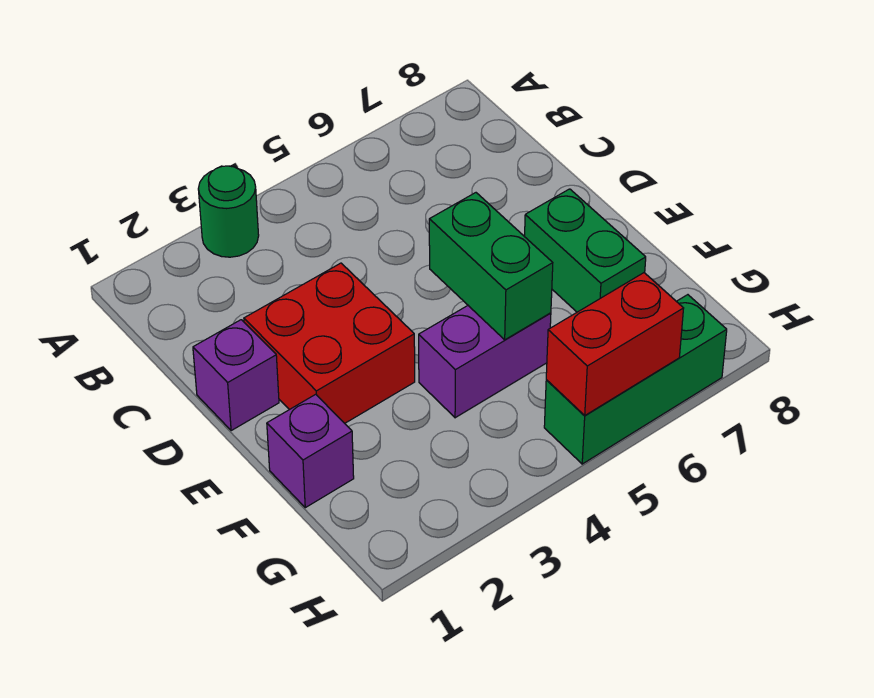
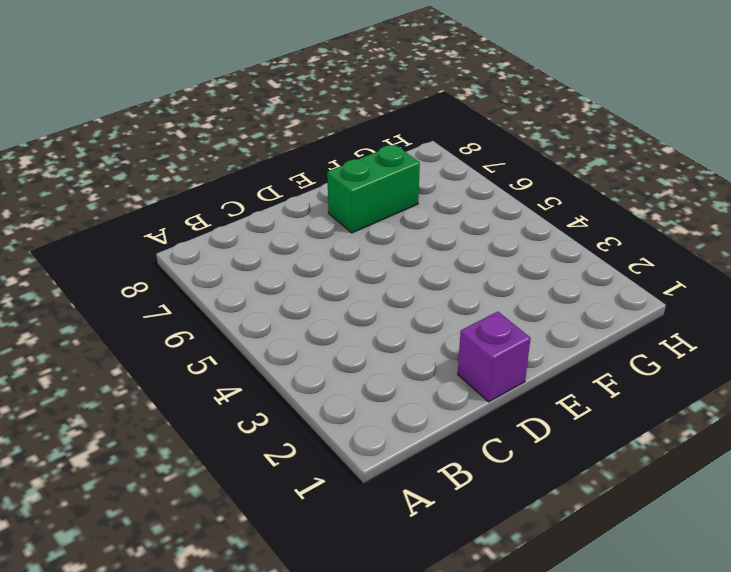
none -> green round brick A3 level 1
none -> red brick D2:E3 level 1

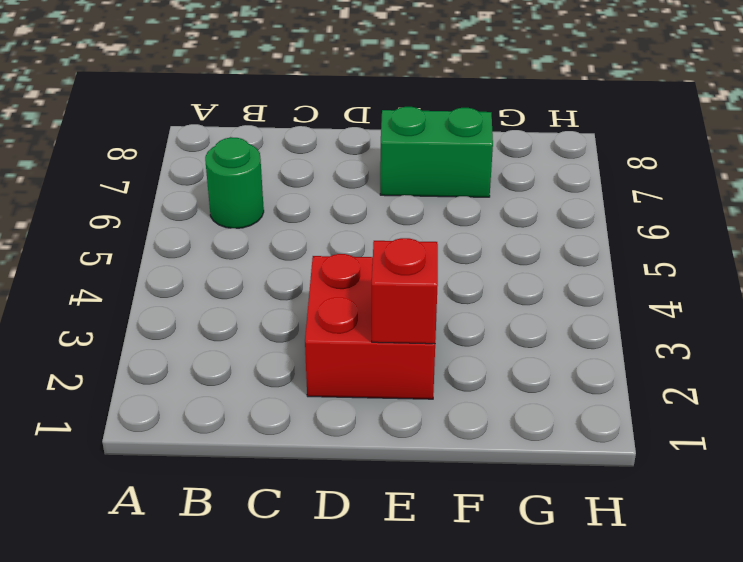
green round brick B6 level 1 -> green round brick A3 level 1
red brick E2 level 2 -> none
none -> purple brick D1 level 1
none -> purple brick F1 level 1

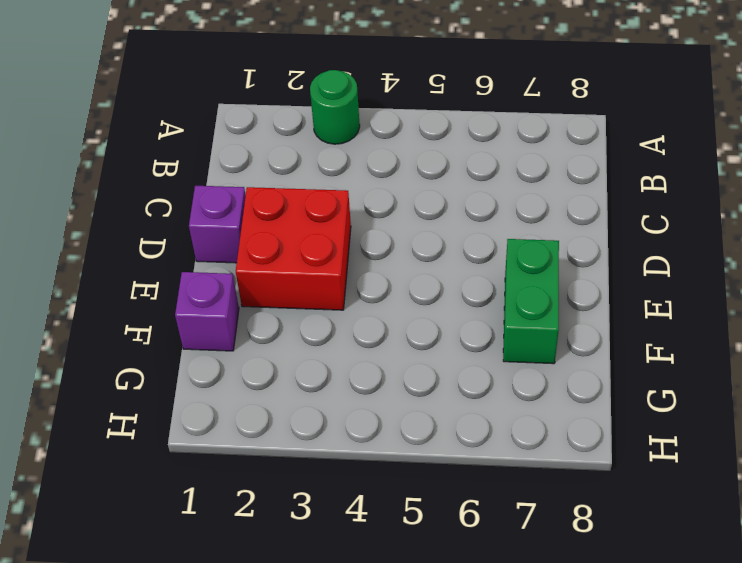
none -> purple brick F4:F5 level 1
none -> green brick H5:H7 level 1

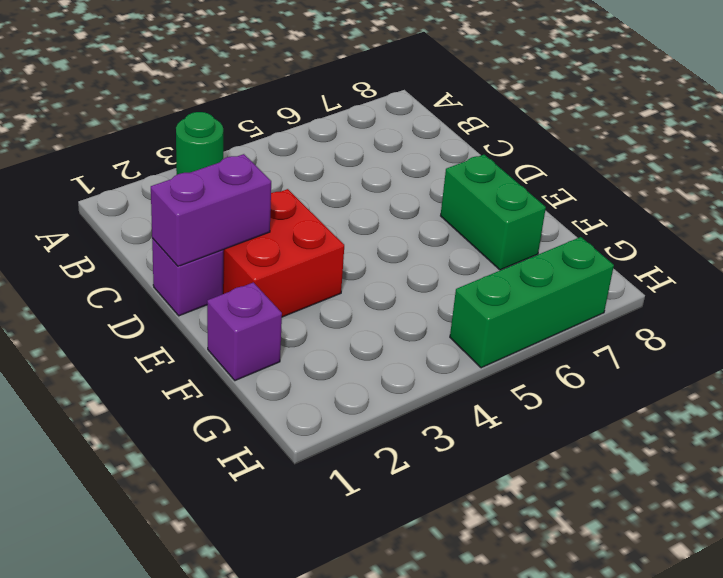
purple brick D1:D2 level 2 -> purple brick F4:F5 level 1
none -> green brick E5:F5 level 2
none -> red brick H5:H6 level 2

